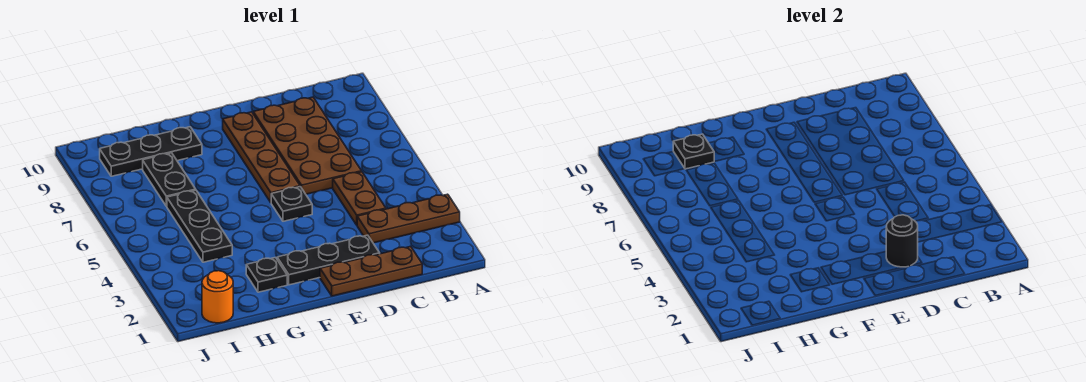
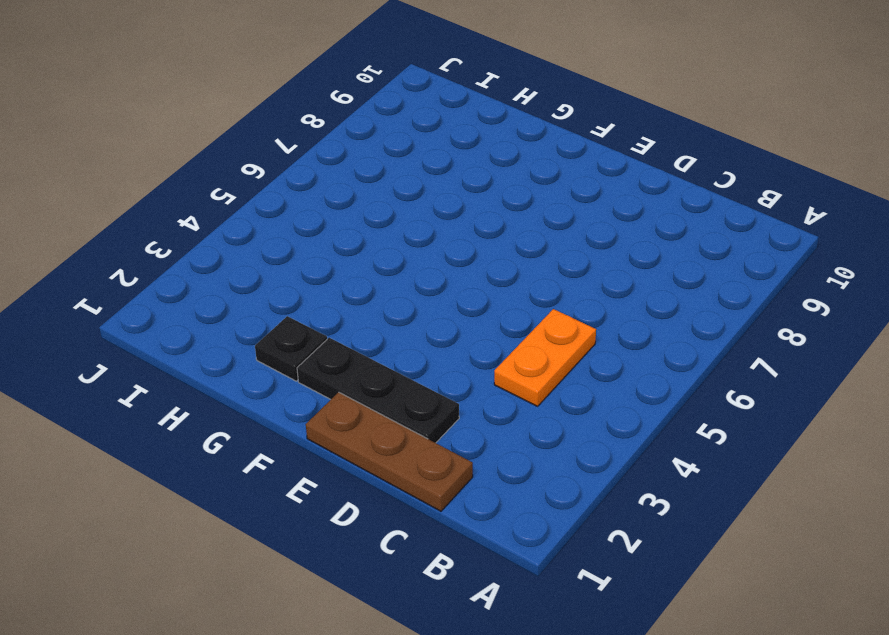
orange plate C4:C5 level 1 -> brown plate C4:C5 level 1
none -> brown plate A3:C3 level 1
none -> brown plate C6:D9 level 1
none -> black plate E5 level 1

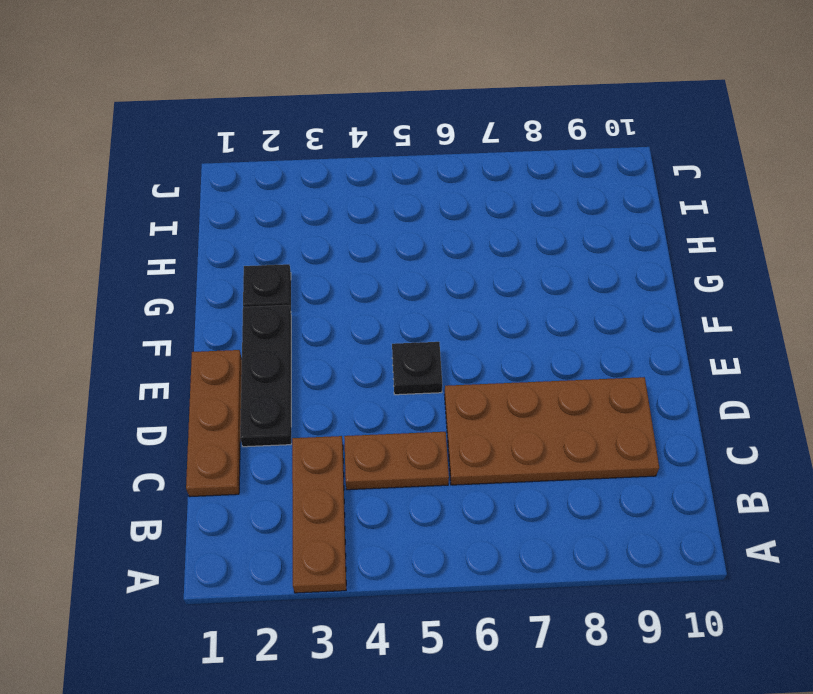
none -> brown plate E6:E9 level 1
none -> black plate G9:I9 level 1
none -> black plate H4:H6 level 1

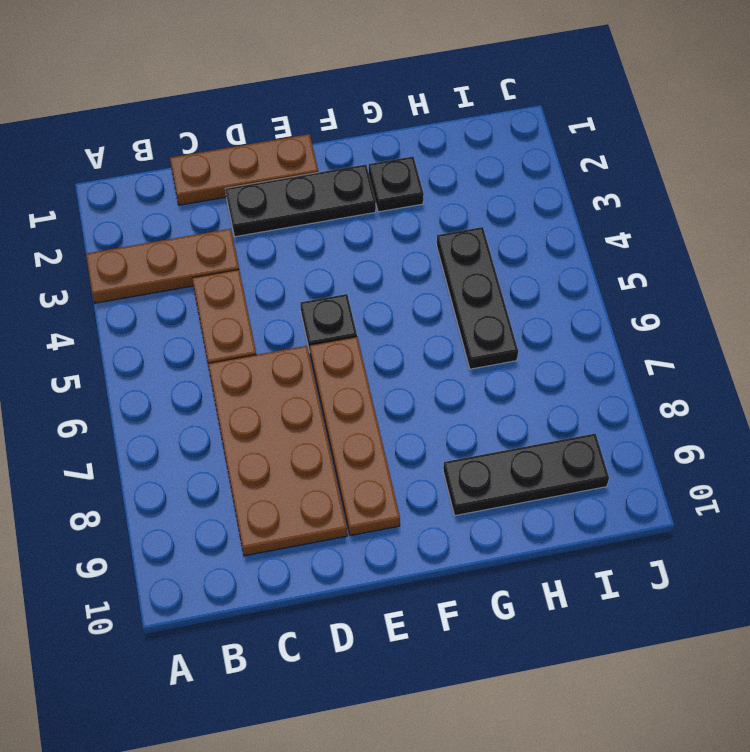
none -> black plate H7:H8 level 1
none -> orange round brick I1 level 1
none -> black round brick D2 level 2

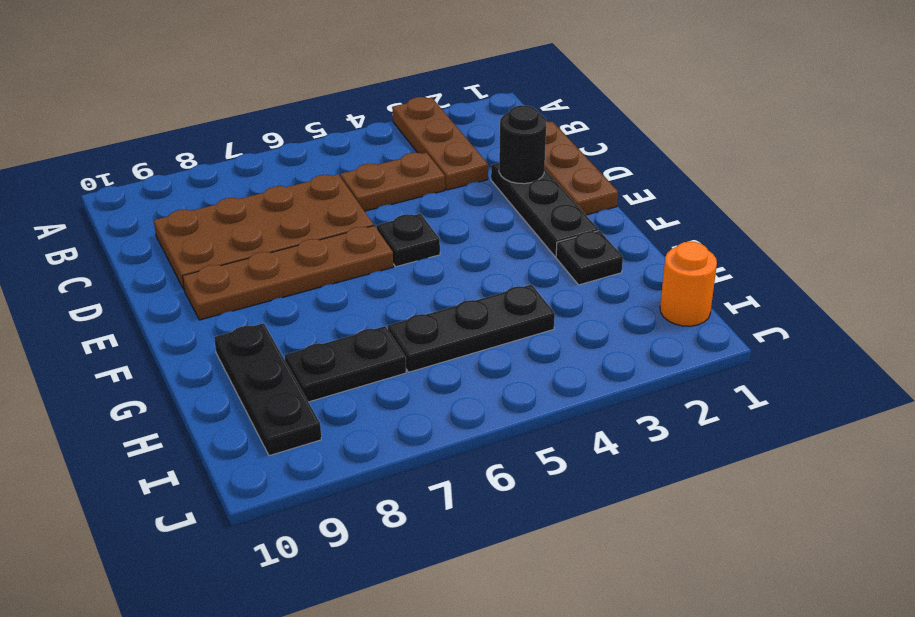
none -> black plate H9 level 2

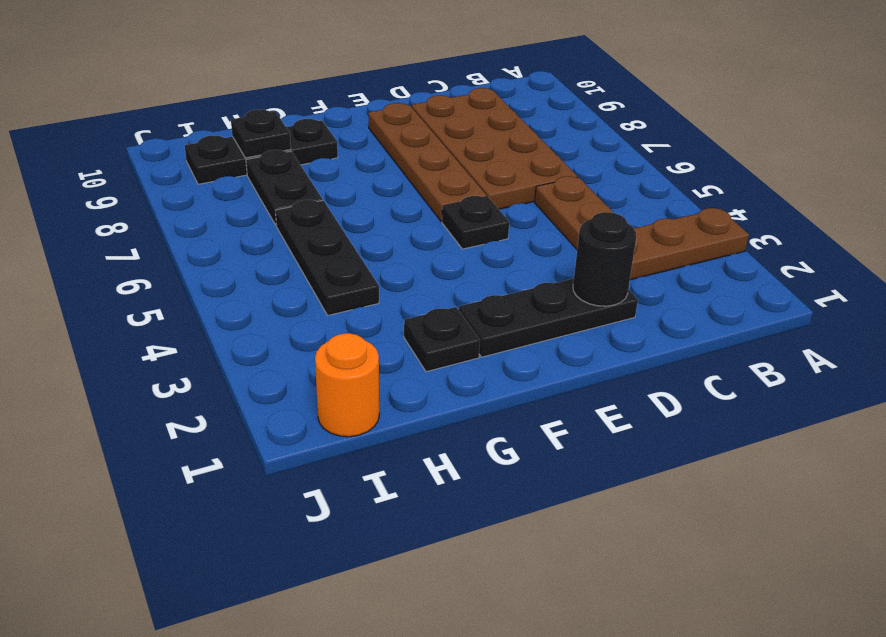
none -> brown plate C1:E1 level 1

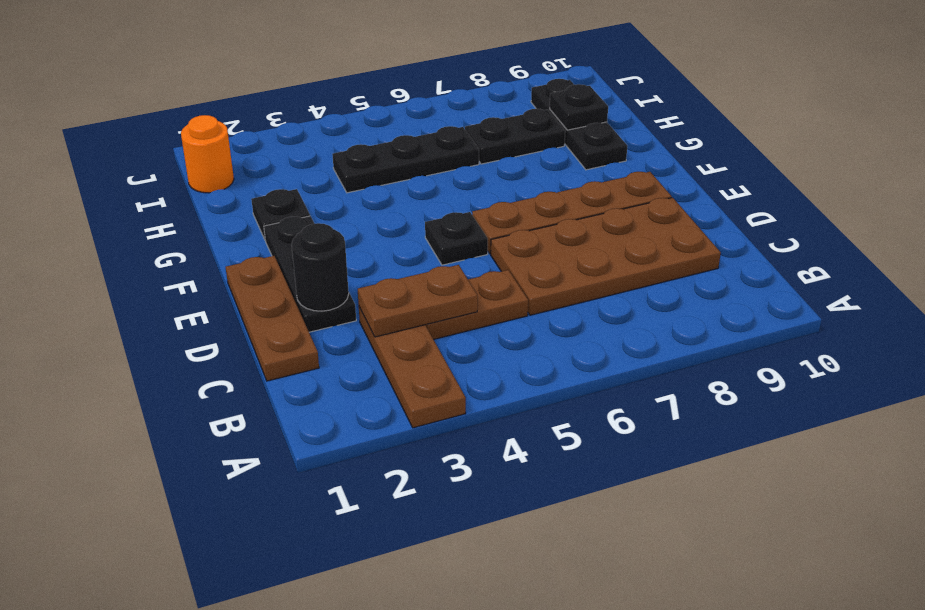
brown plate C3:C4 level 2 -> none

